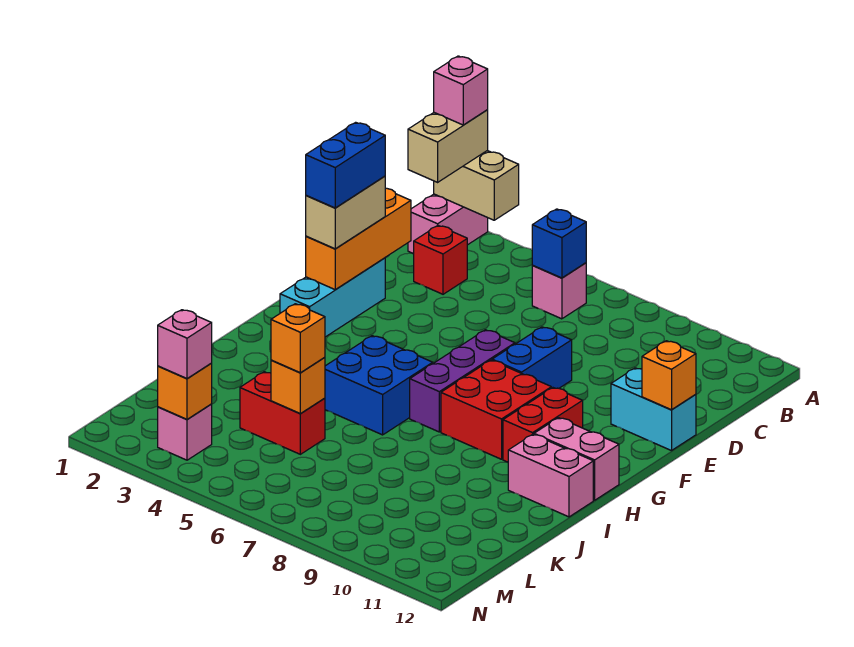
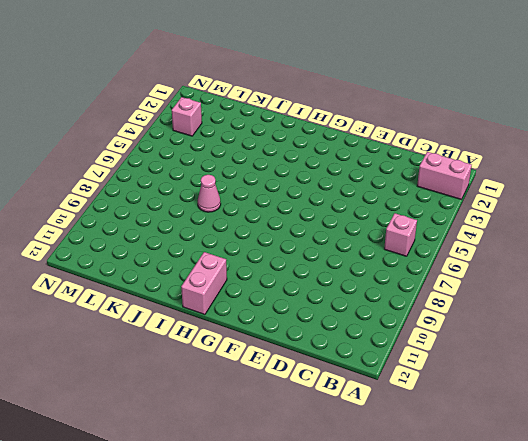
pink cone J7 level 1 -> none
none -> red brick C3 level 1
none -> cyan brick E2:G2 level 1
none -> blue brick E8:F8 level 1

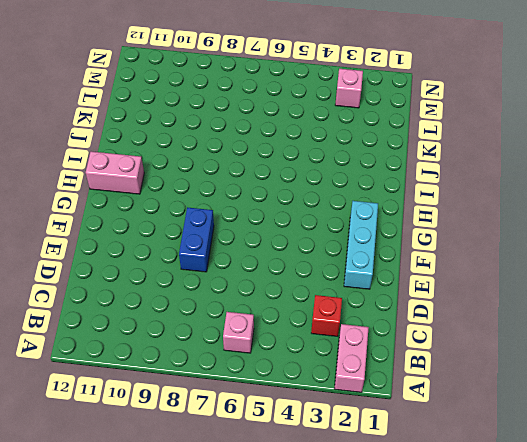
none -> cyan brick E11:E12 level 1
none -> purple brick F7:H7 level 1
none -> red brick G8:H9 level 1

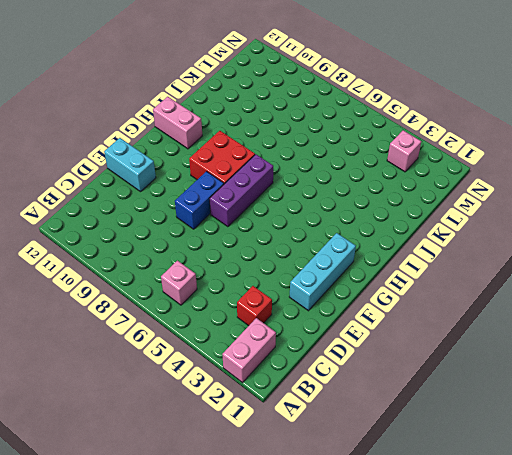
none -> red brick G10:H10 level 1
none -> blue brick H5:I6 level 1
none -> pink brick I11:I12 level 1

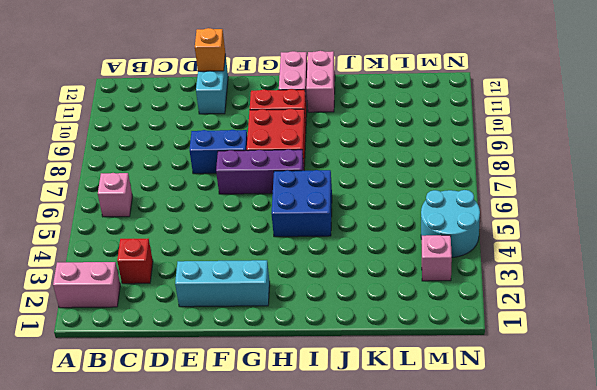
cyan round brick M4:N5 level 1 -> none
none -> red brick K4:K5 level 1
none -> tan brick A2:A3 level 2
none -> blue brick B6 level 2

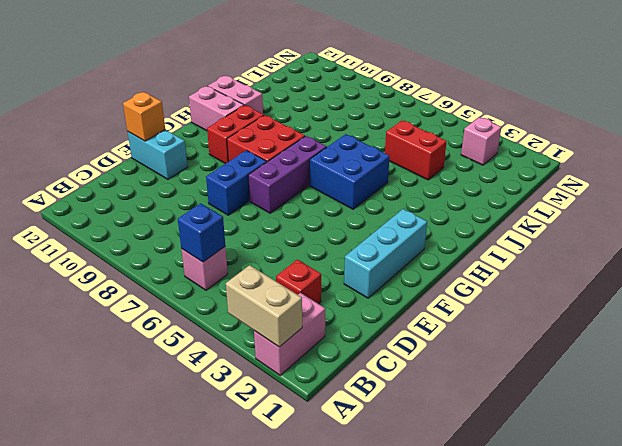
none -> orange brick D2:F2 level 2
none -> orange brick K5 level 2
none -> orange brick M3 level 2

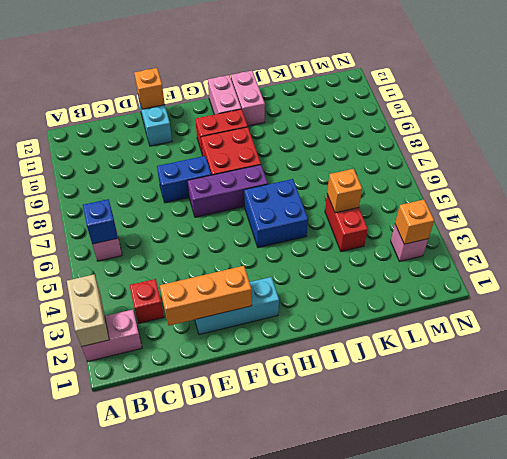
none -> tan brick A2:B2 level 3
none -> tan brick E2:F2 level 3
none -> orange brick K5 level 3

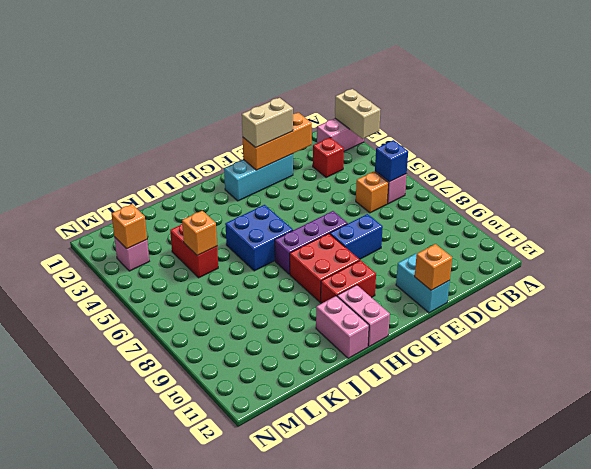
orange brick C6 level 1 -> orange brick K5 level 3
none -> tan brick A2:B2 level 3
none -> pink brick M3 level 3
none -> pink brick A2 level 4

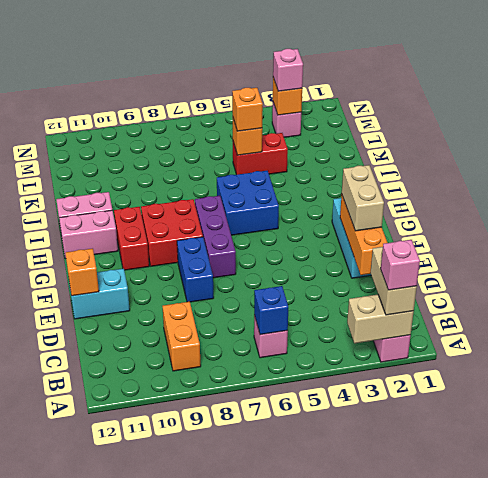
orange brick B9:C9 level 1 -> none
none -> red brick C3 level 1
none -> blue brick E2:F2 level 4

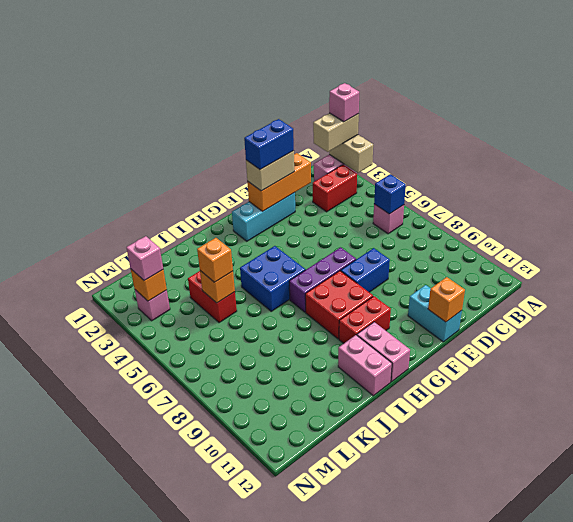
red brick B3:C3 level 1 -> red brick C3 level 1

